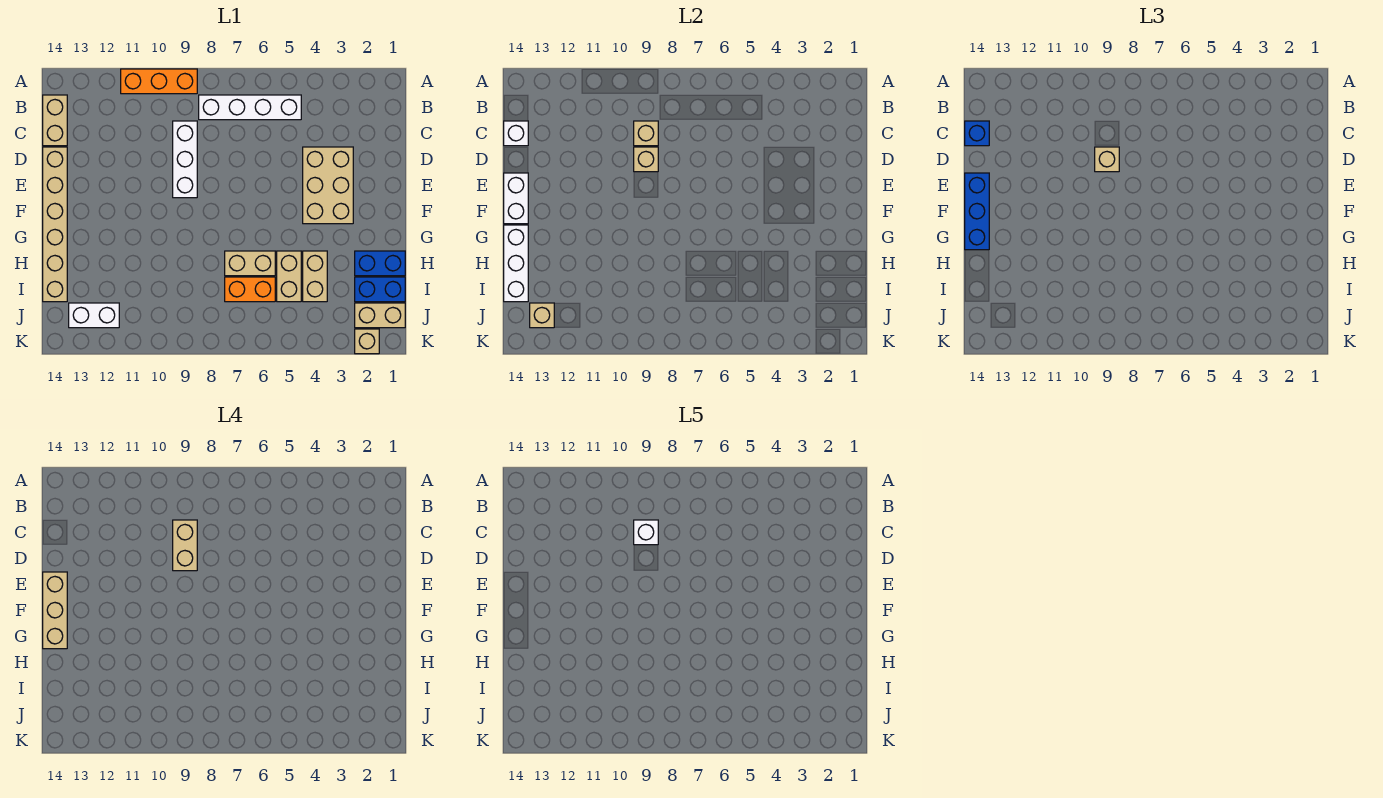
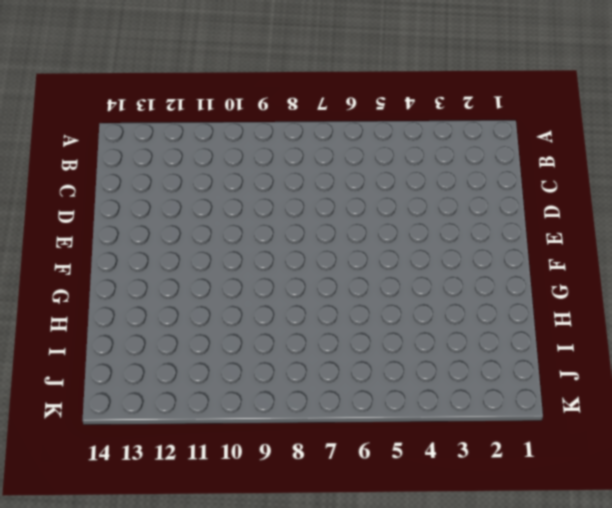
none -> orange brick A9:A11 level 1
none -> white brick B5:B8 level 1
none -> tan brick B14:C14 level 1

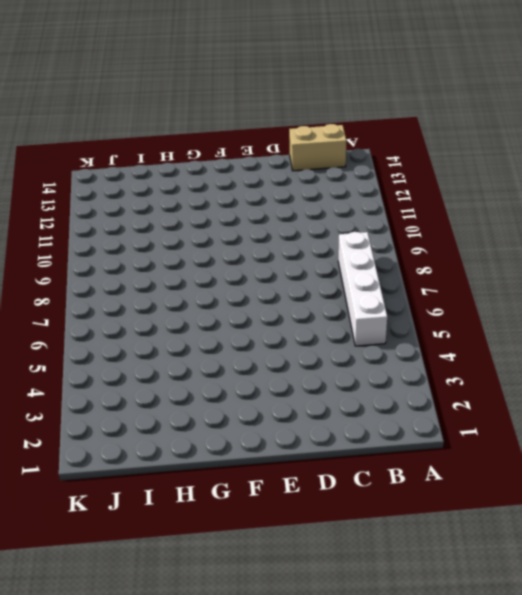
none -> orange brick A9:A11 level 1
none -> white brick C9:E9 level 1
none -> tan brick D3:F4 level 1

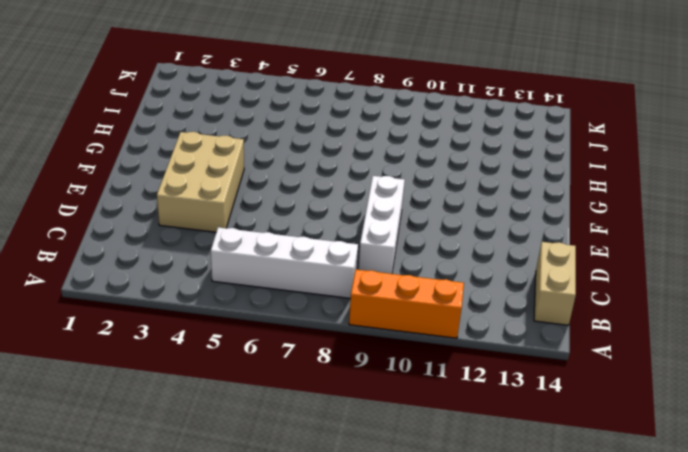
none -> tan brick D14:I14 level 1
none -> blue brick H1:H2 level 1
none -> tan brick H4:I4 level 1

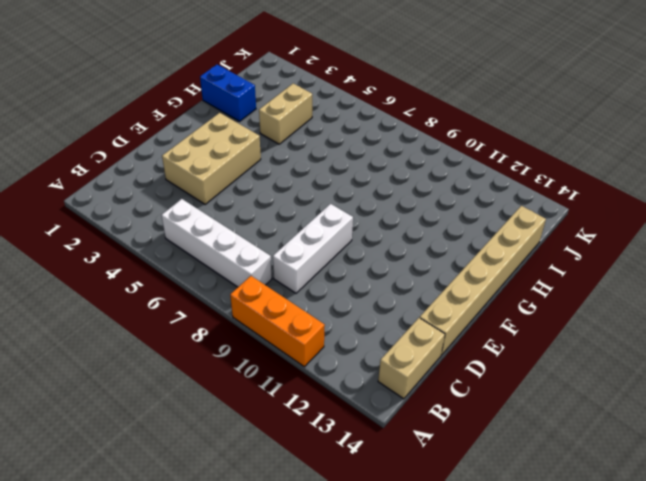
none -> tan brick H5:I5 level 1
none -> tan brick H6:H7 level 1
none -> blue brick I1:I2 level 1

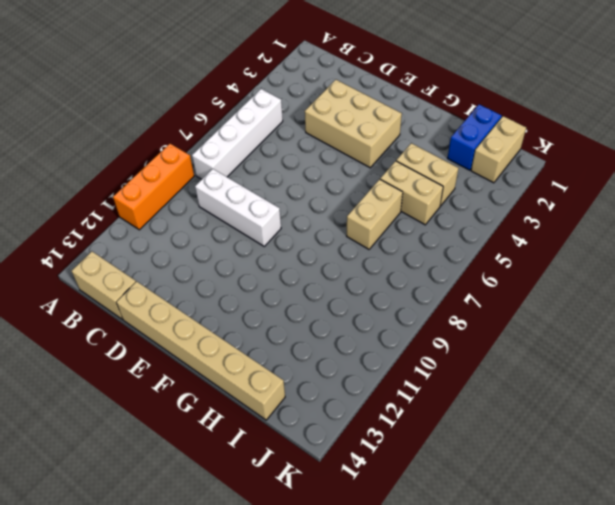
none -> blue brick H1:H2 level 1
none -> orange brick I6:I7 level 1
none -> white brick J12:J13 level 1

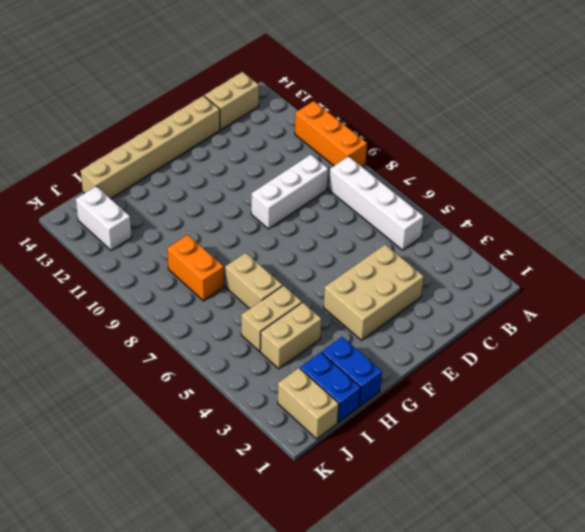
orange brick I8:I9 level 1 -> orange brick I6:I7 level 1
none -> tan brick K2 level 1
none -> tan brick C9 level 2
none -> white brick C14 level 2

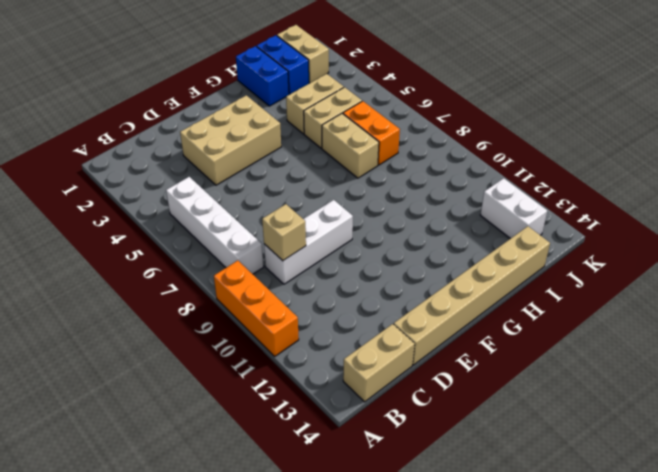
none -> tan brick K2 level 1
none -> white brick C14 level 2
none -> tan brick D9 level 2

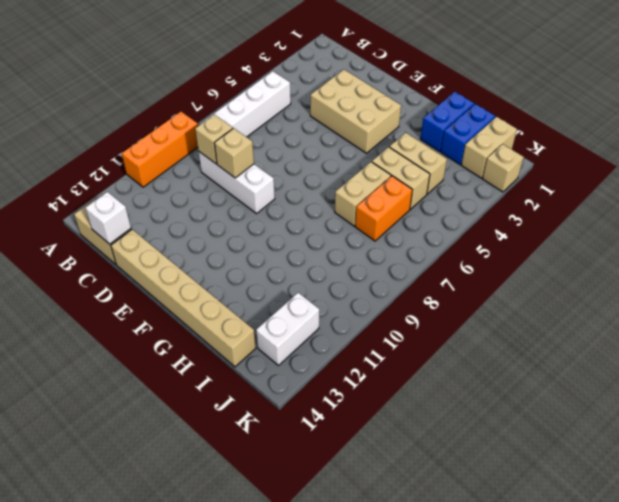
none -> white brick E14:F14 level 2
none -> white brick G14:I14 level 2
none -> tan brick J13 level 2

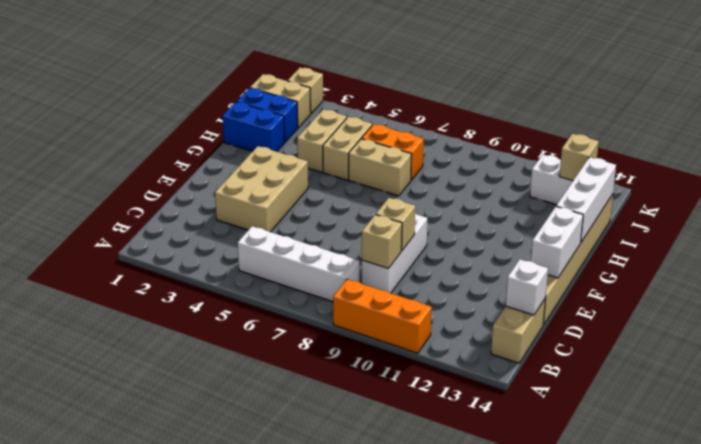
none -> blue brick C14 level 3
none -> tan brick D9 level 3
none -> blue brick E14:G14 level 3

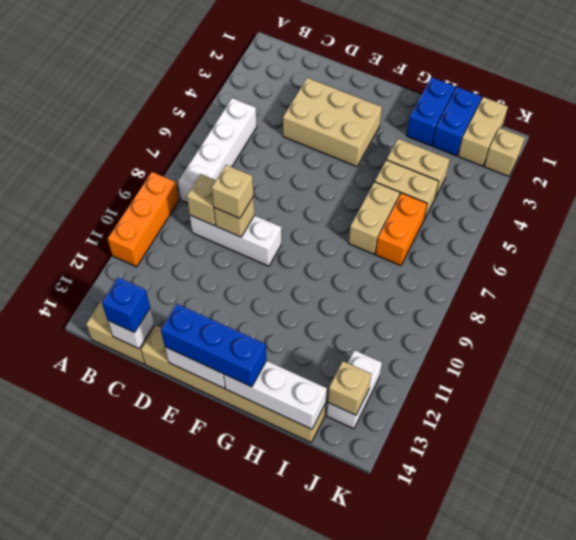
none -> tan brick C9:D9 level 4
none -> tan brick E14:G14 level 4
none -> white brick C9 level 5

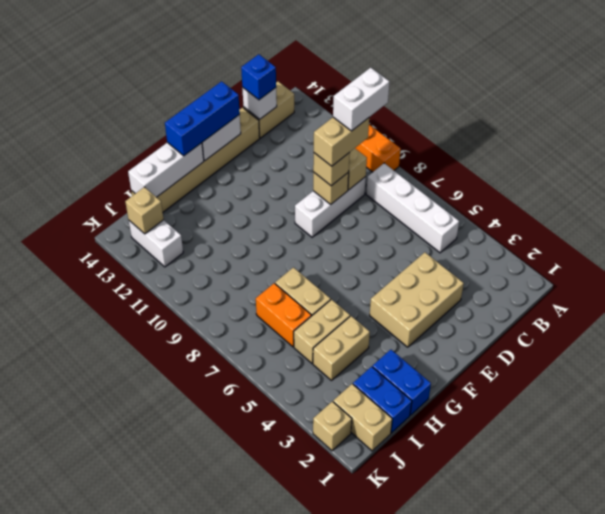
white brick B9:C9 level 5 -> white brick C9 level 5
none -> tan brick E14:G14 level 4

